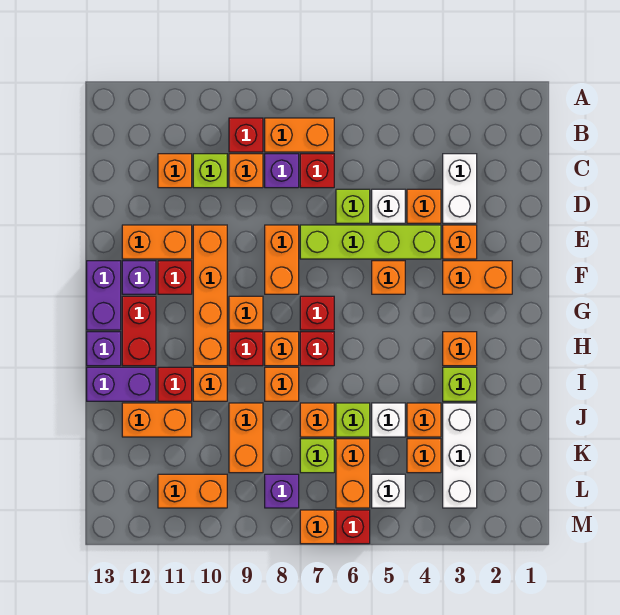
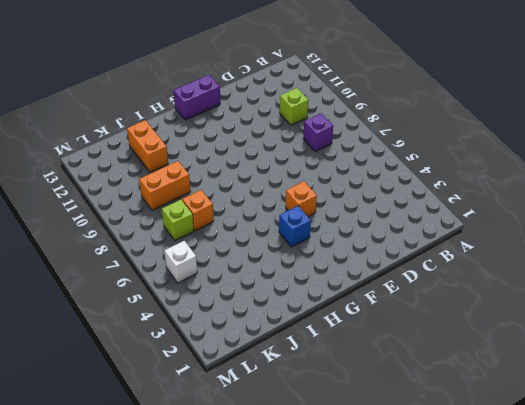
blue brick G4 level 1 -> none
none -> orange brick B7:B8 level 1
none -> red brick B9 level 1
none -> white brick C3:D3 level 1
none -> red brick C7 level 1

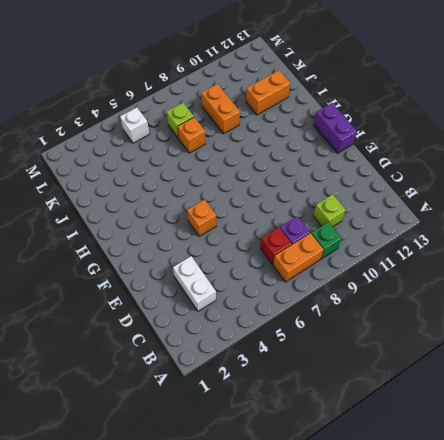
green brick B9 level 1 -> red brick B9 level 1
none -> orange brick C9 level 1
none -> orange brick C11 level 1
none -> orange brick D4 level 1
none -> white brick D5 level 1

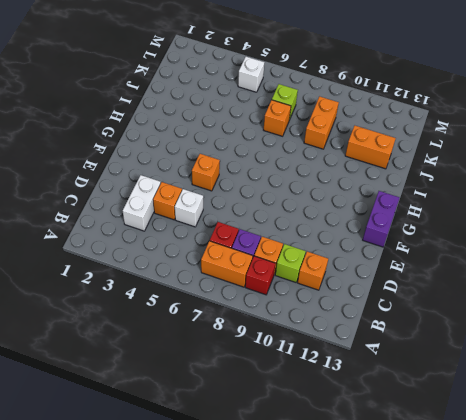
none -> lime brick D6 level 1
none -> orange brick E3 level 1
none -> lime brick E4:E7 level 1
none -> orange brick E8:F8 level 1

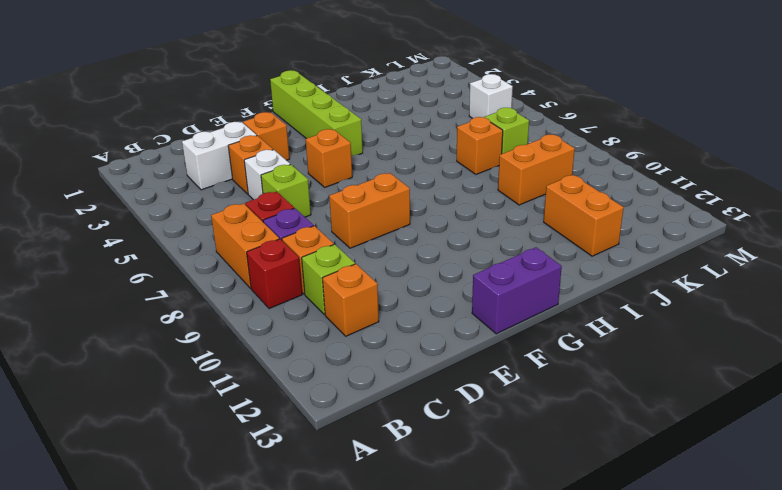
lime brick G1:G4 level 1 -> lime brick E4:E7 level 1
none -> orange brick E10:H10 level 1
none -> orange brick E11:E12 level 1
none -> orange brick F2:F3 level 1
none -> red brick F11 level 1

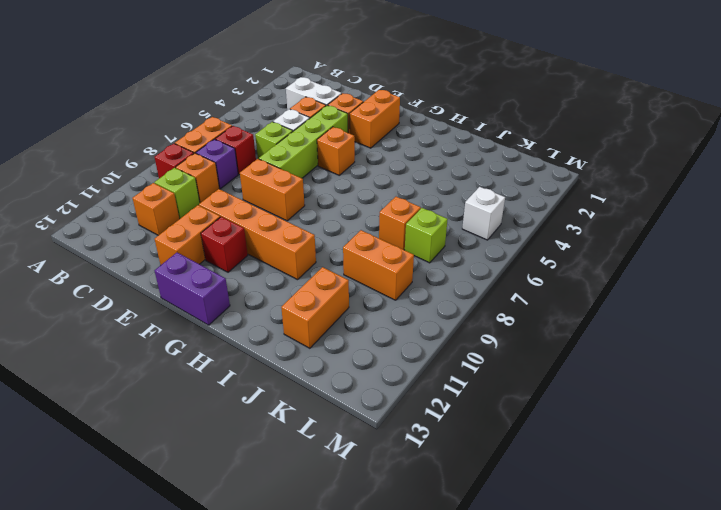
none -> purple brick F12 level 1
none -> red brick G7 level 1
none -> orange brick G9 level 1
none -> red brick G12:H12 level 1

